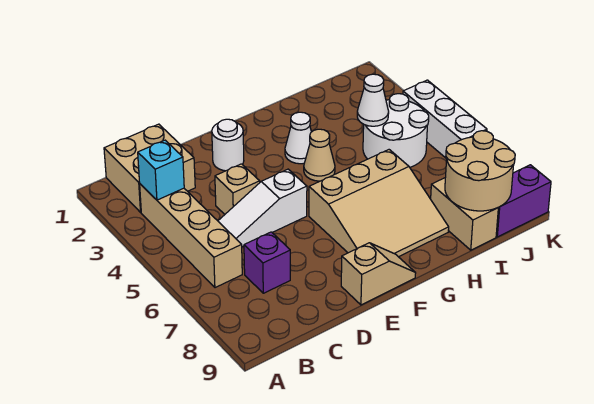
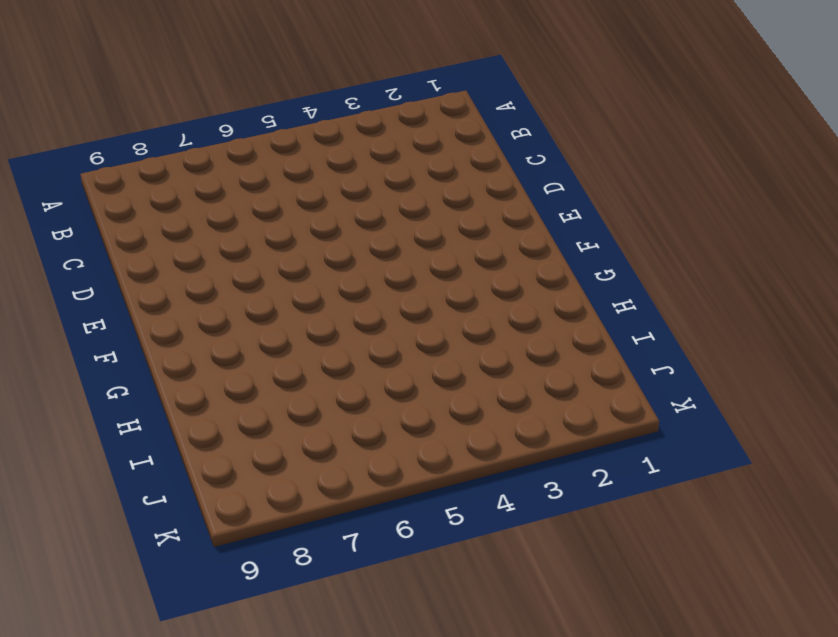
none -> tan brick B1:C2 level 1
none -> tan brick B3:B6 level 1
none -> white slope C5:E5 level 1 top E

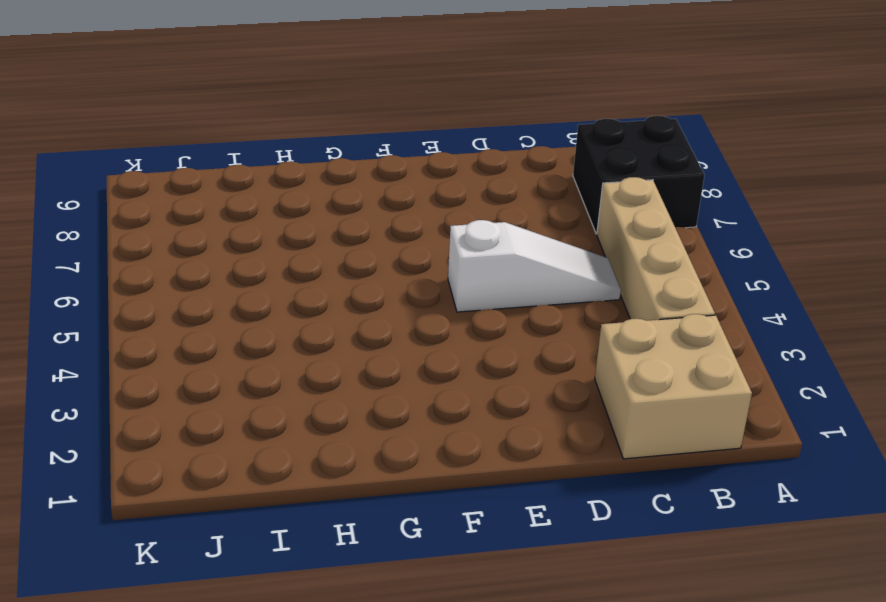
black brick A7:B8 level 1 -> none
none -> purple brick C7 level 1
none -> tan brick D4 level 1
none -> white round brick E2 level 1

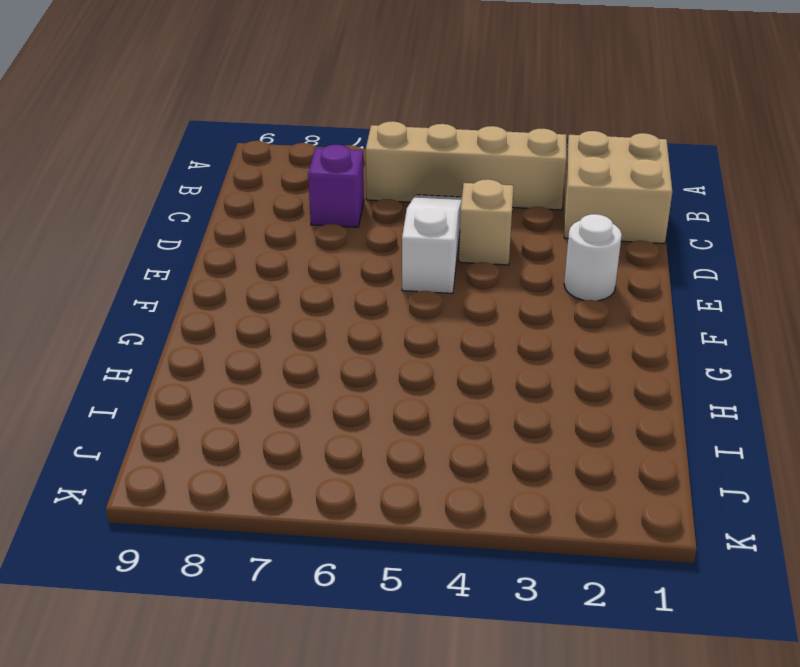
none -> tan slope E9:F9 level 1 top E
none -> tan slope F6:H8 level 1 top 6
none -> white cone G3 level 1

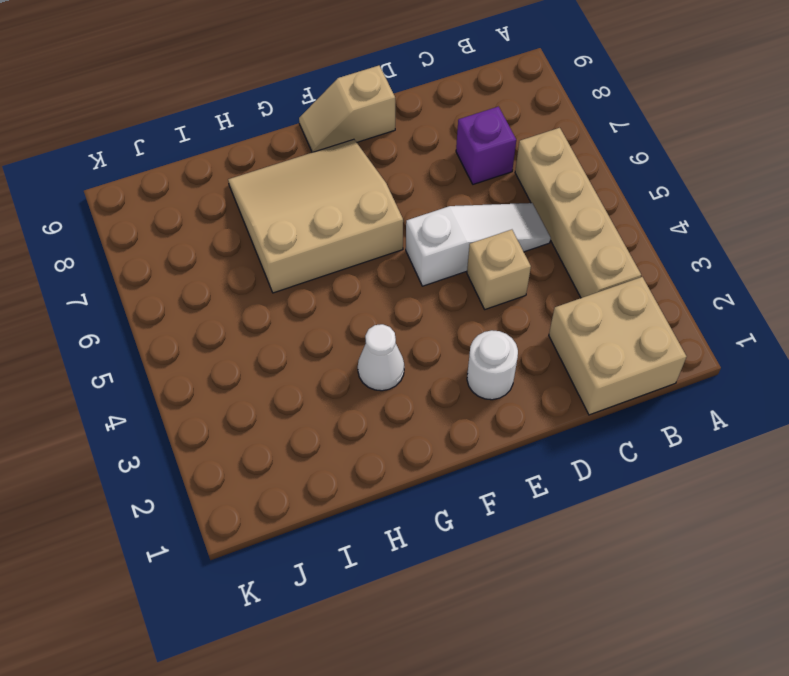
none -> tan cone G4 level 1
none -> white round brick I4:J5 level 1
none -> tan brick I8:I9 level 1

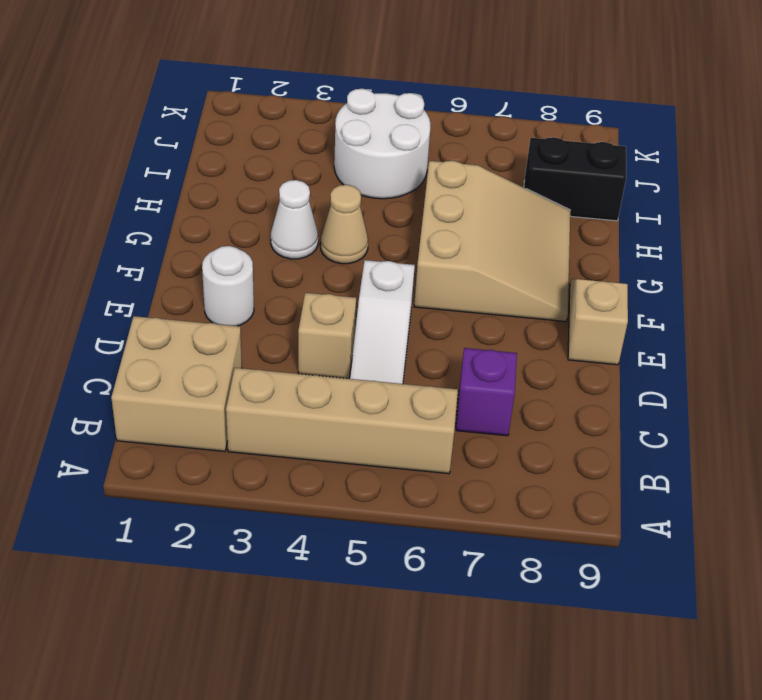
black brick I8:I9 level 1 -> tan brick I8:I9 level 1
none -> purple brick J9:K9 level 1
none -> white brick K4:K6 level 1
none -> cyan brick B3 level 2

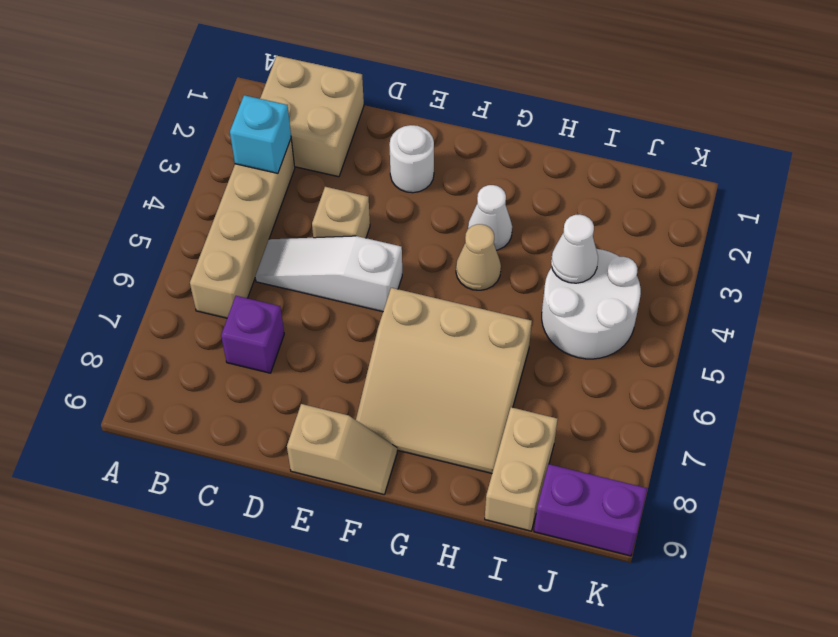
none -> white brick K4:K6 level 1
none -> tan round brick I8:J9 level 2

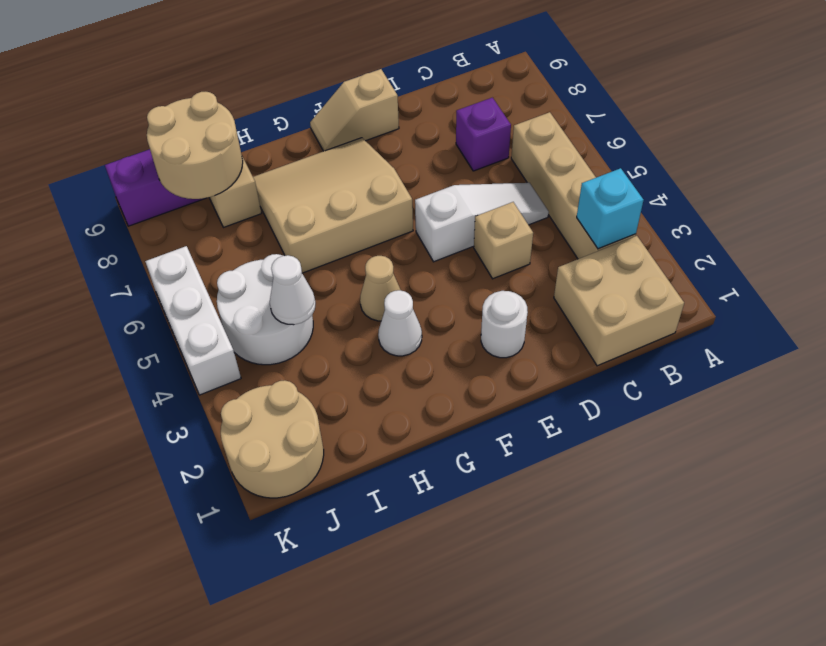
tan round brick J1:K2 level 1 -> none

